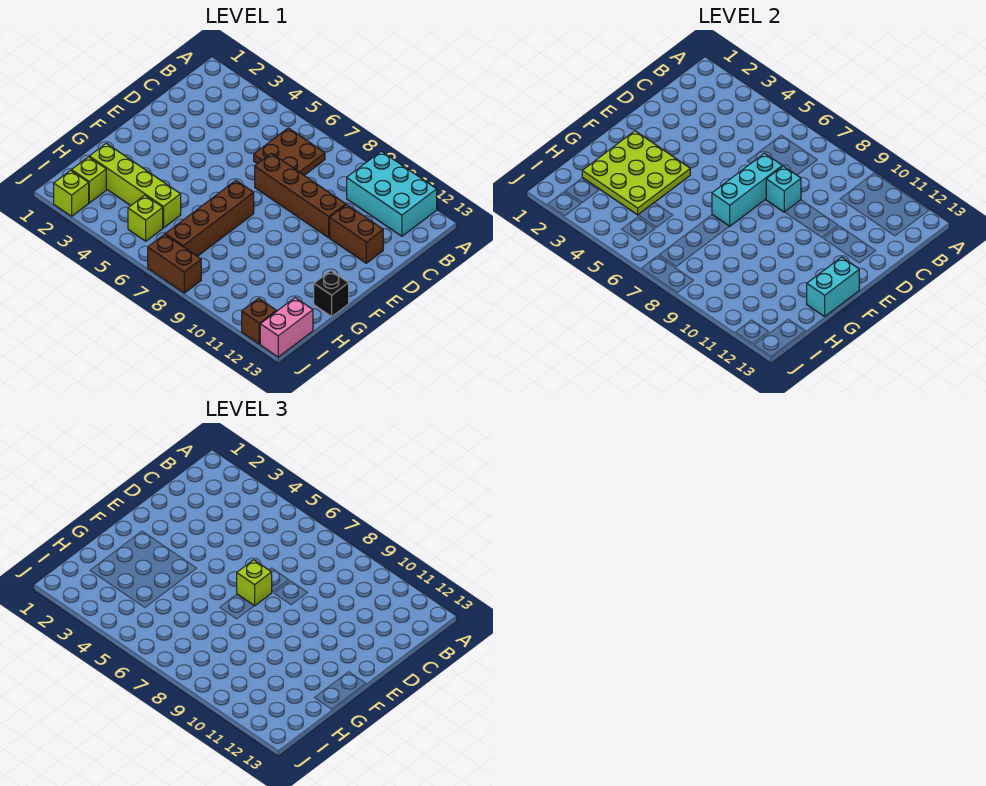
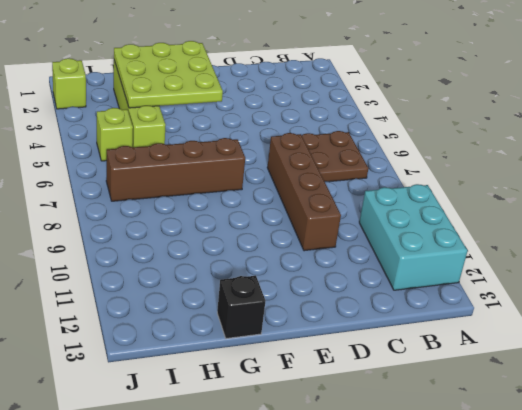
none -> brown brick D11:D12 level 1
none -> lime brick I2 level 1
none -> pink brick I13:J13 level 1

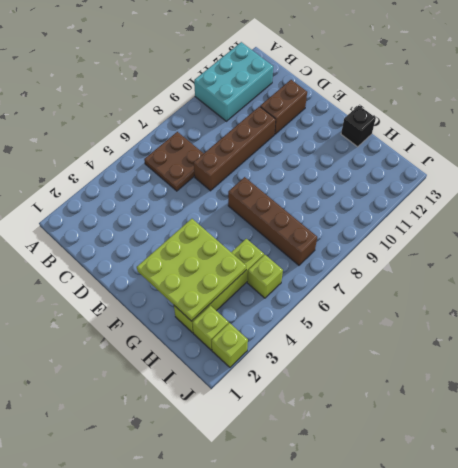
none -> pink brick I13:J13 level 1
none -> brown brick J7:J8 level 1
none -> brown brick J12 level 1

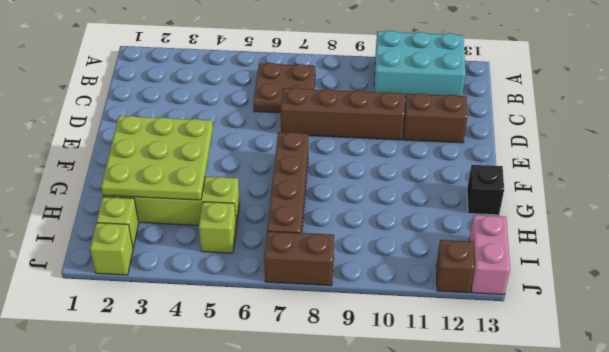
none -> cyan brick D7:F7 level 2
none -> cyan brick D8 level 2
none -> cyan brick F13:G13 level 2

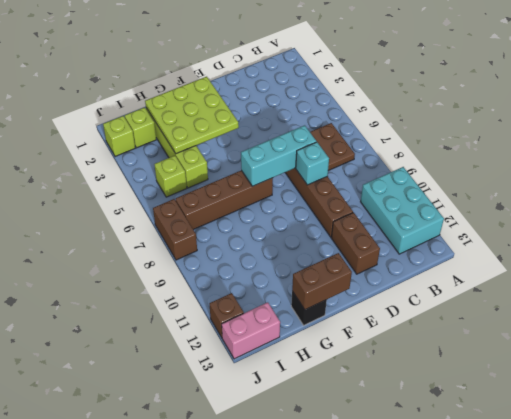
brown brick F13:G13 level 2 -> cyan brick F13:G13 level 2
none -> lime brick E7 level 3

